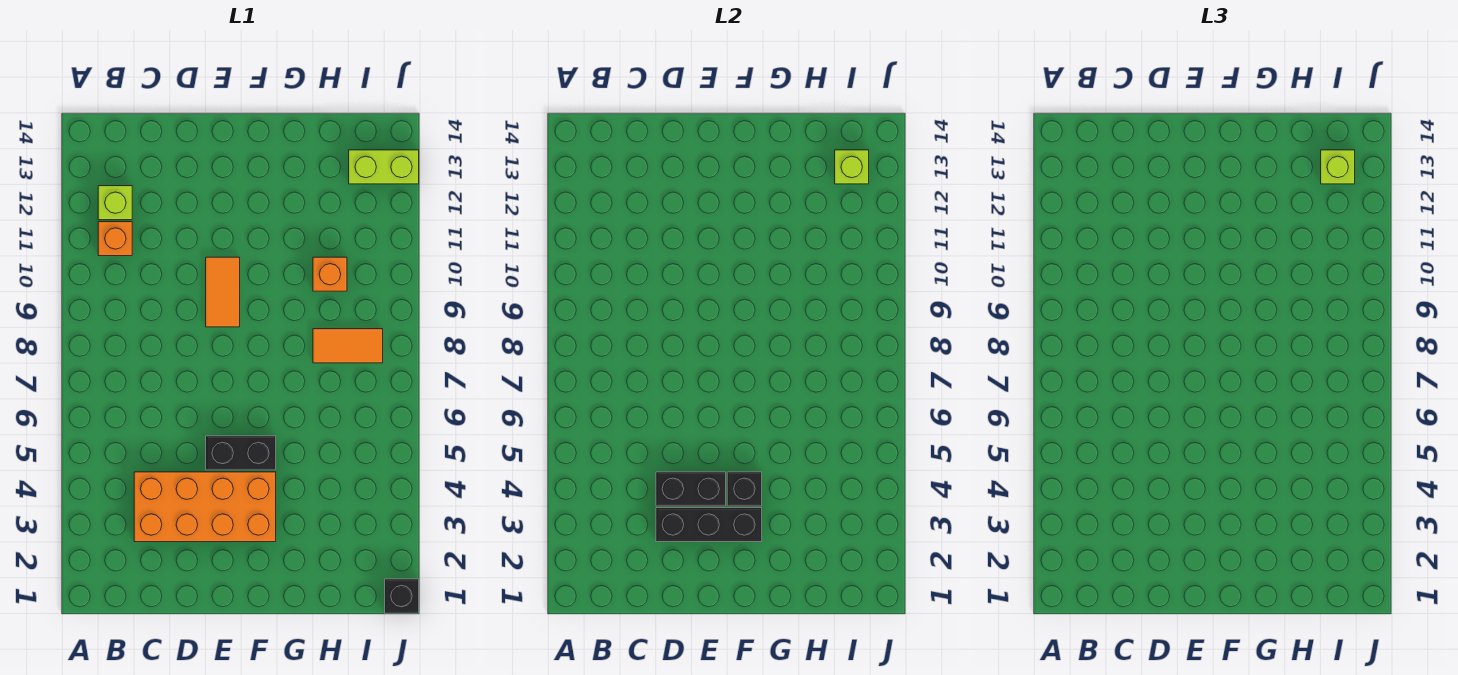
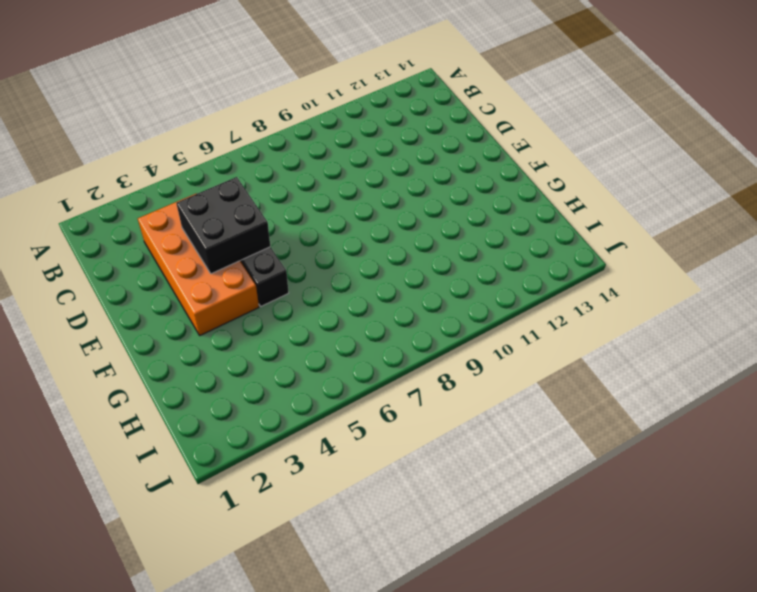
black brick D4:E5 level 2 -> black brick D4:E4 level 2
none -> orange brick B11 level 1
none -> lime brick B12 level 1
none -> orange tile E9:E10 level 1

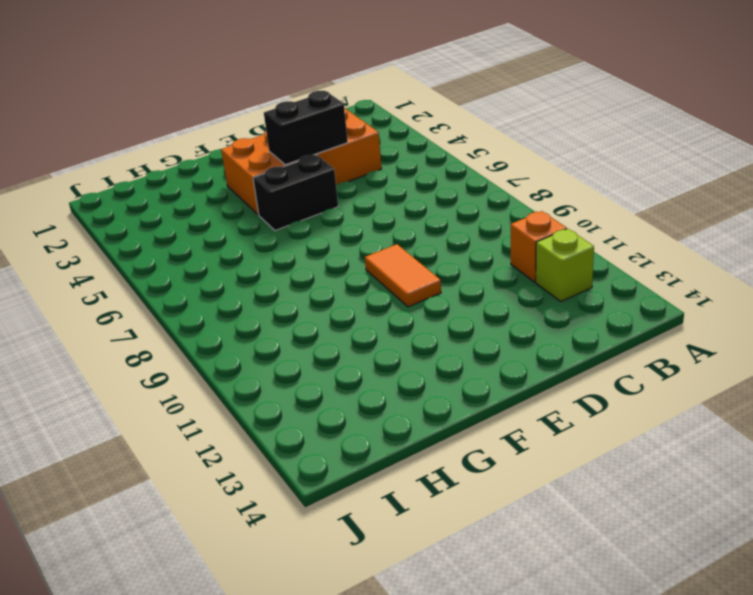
none -> orange tile H8:I8 level 1
none -> orange brick H10 level 1
none -> lime brick I13:J13 level 1

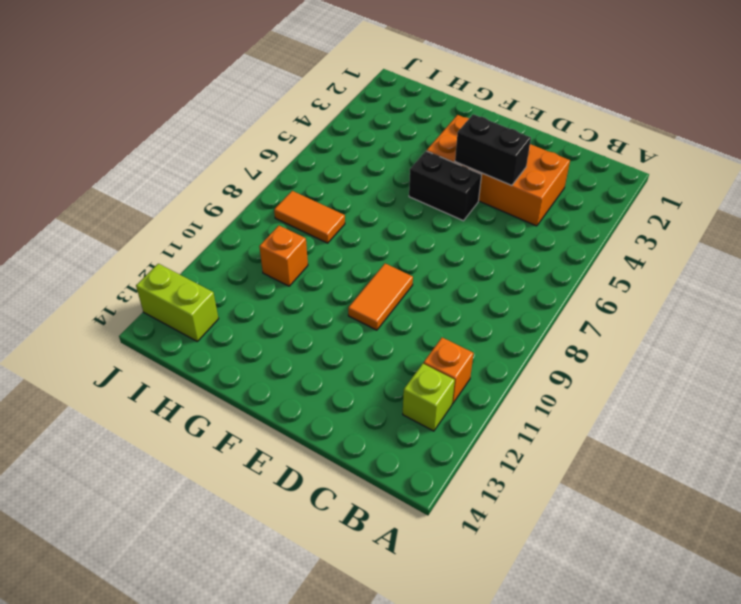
none -> black brick J1 level 1
none -> black brick D3:F3 level 2
none -> black brick F4 level 2

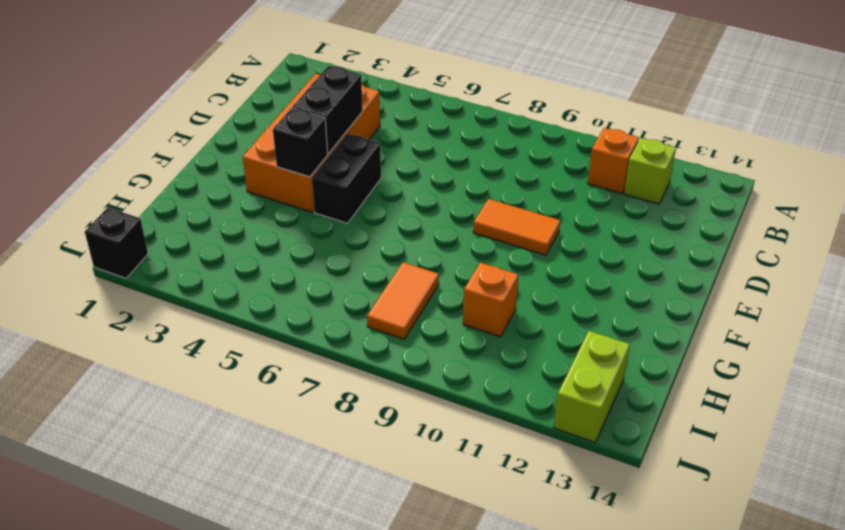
none -> black brick D3:F3 level 2
none -> lime brick I13 level 2
none -> lime brick I13 level 3

